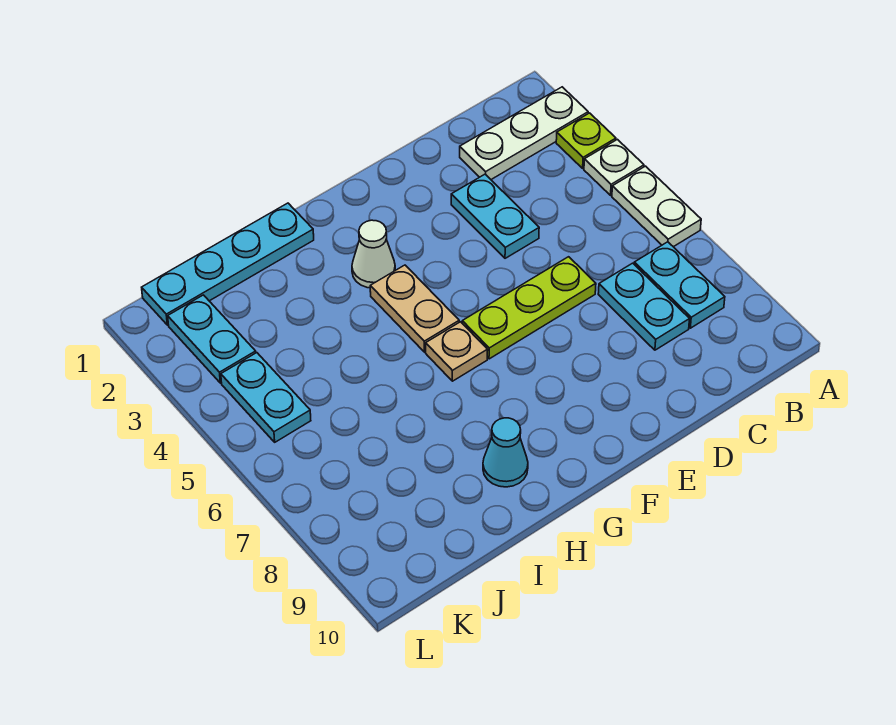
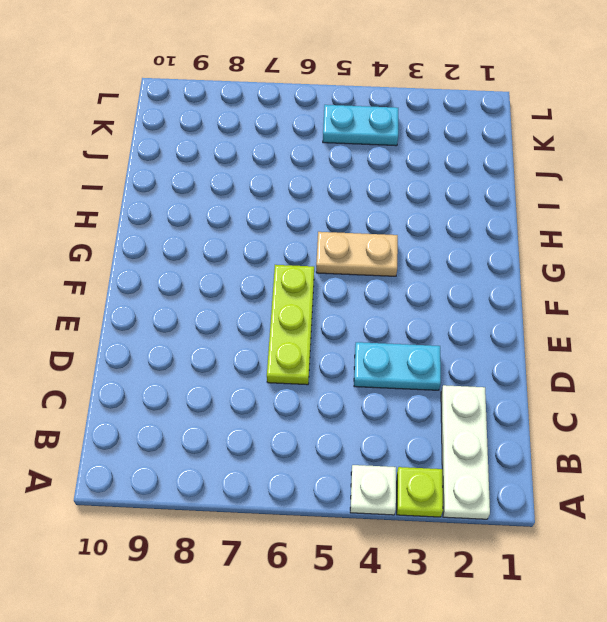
none -> white plate A5:A6 level 1
none -> cyan plate B7:B8 level 1
none -> cyan plate C7:C8 level 1

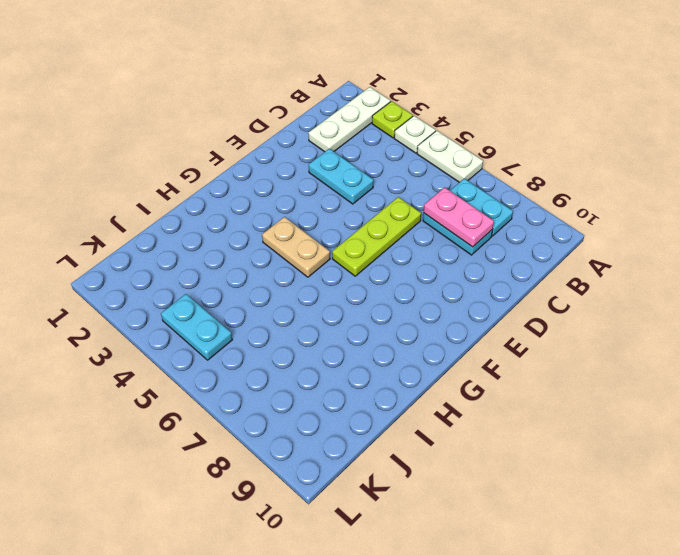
pink plate C7:C8 level 2 -> none
none -> white cone G3 level 1
none -> tan plate G6 level 1
none -> cyan plate H1:K1 level 1

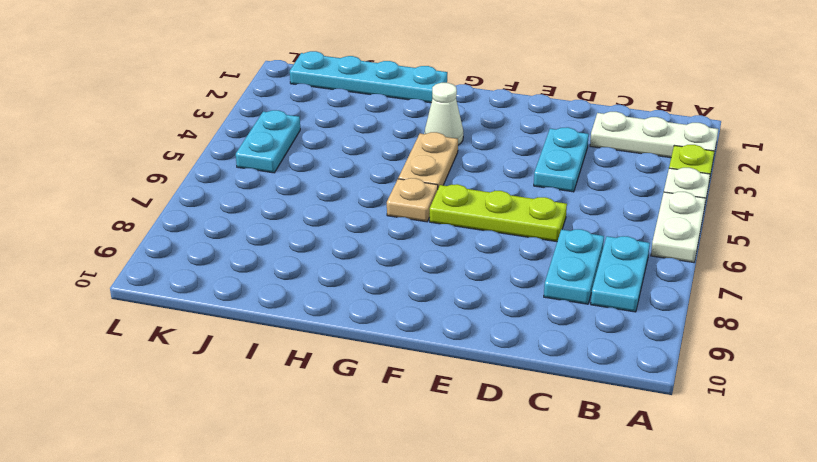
none -> cyan cone H9 level 1
none -> cyan plate K2:K3 level 1

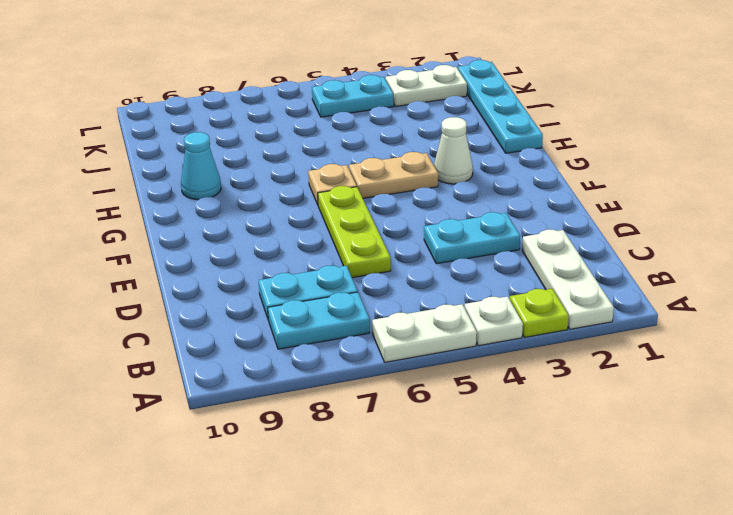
white plate K2:K3 level 1 -> cyan plate K2:K3 level 1

